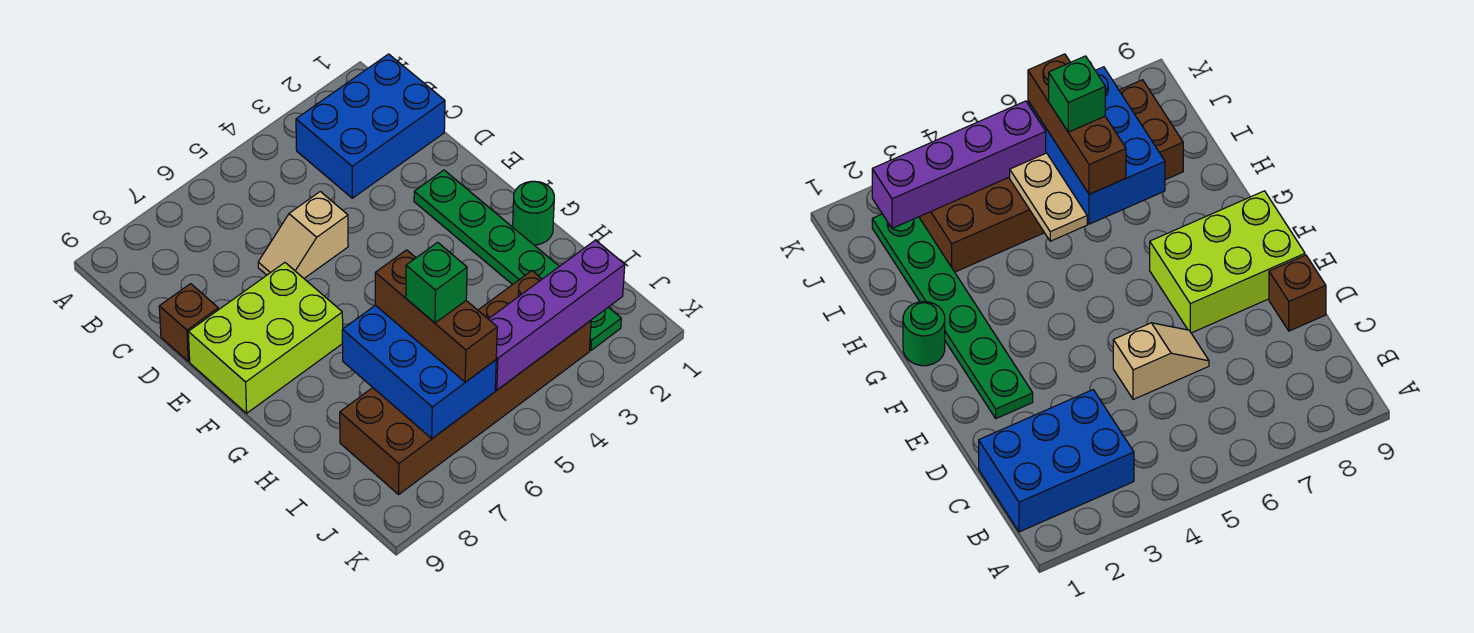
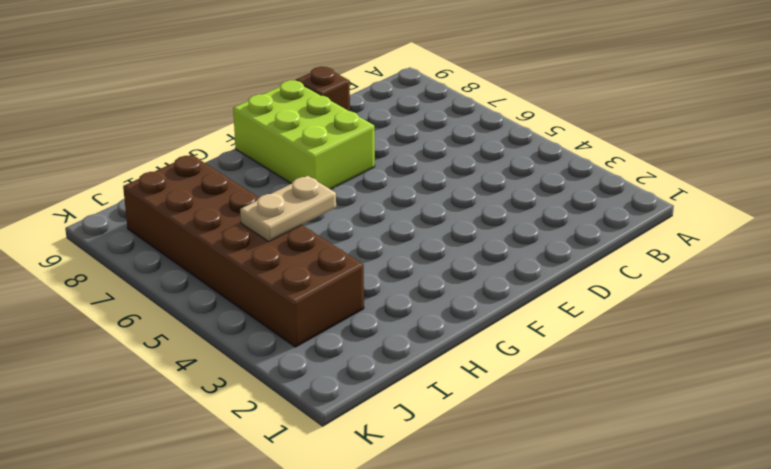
none -> blue brick B1:C3 level 1
none -> tan slope D5:D6 level 1 top 5
none -> green plate E2:J2 level 1

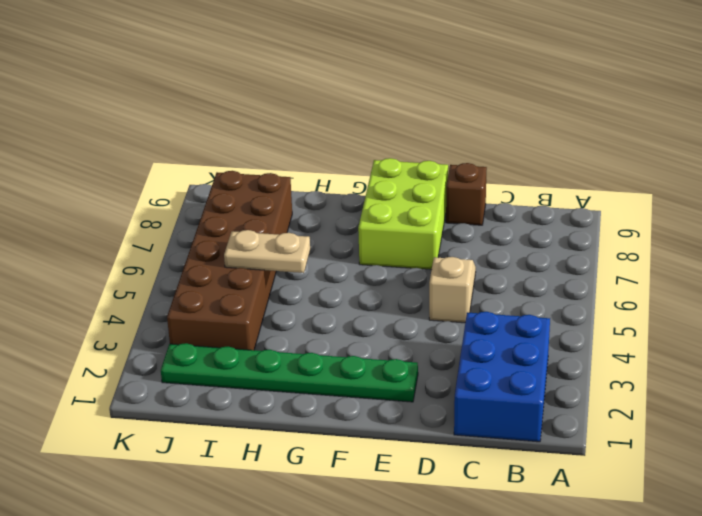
none -> green round brick G1 level 1
none -> blue brick H6:J7 level 2
none -> purple brick J2:J5 level 2

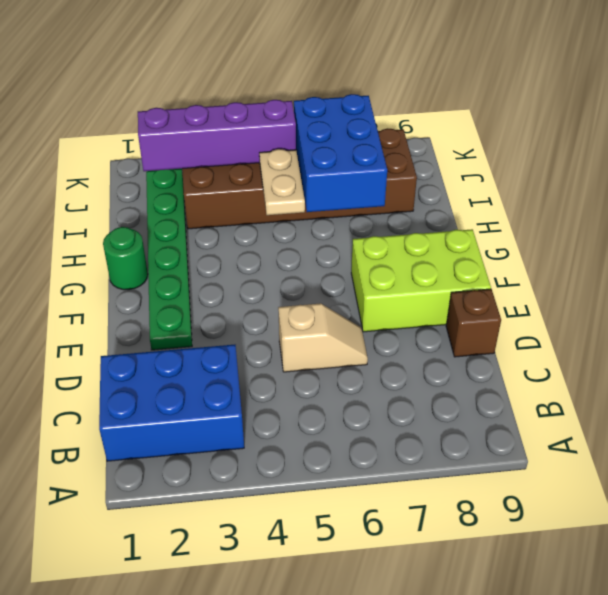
none -> brown brick H6:J6 level 3
none -> green brick I6 level 4

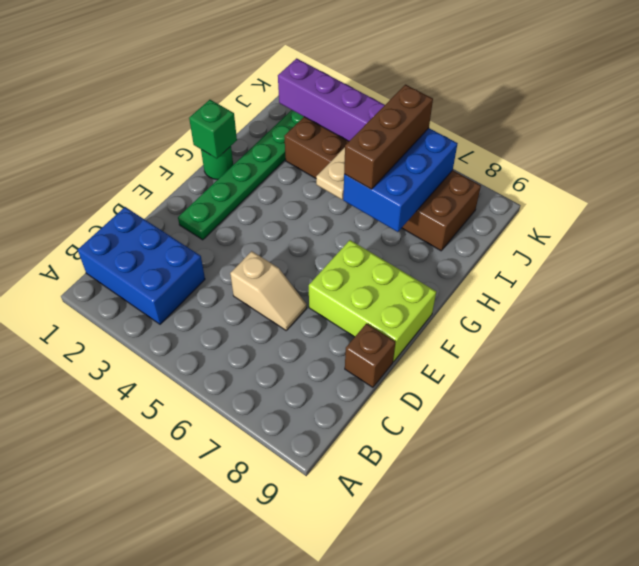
green brick G1 level 2 -> green brick I6 level 4

